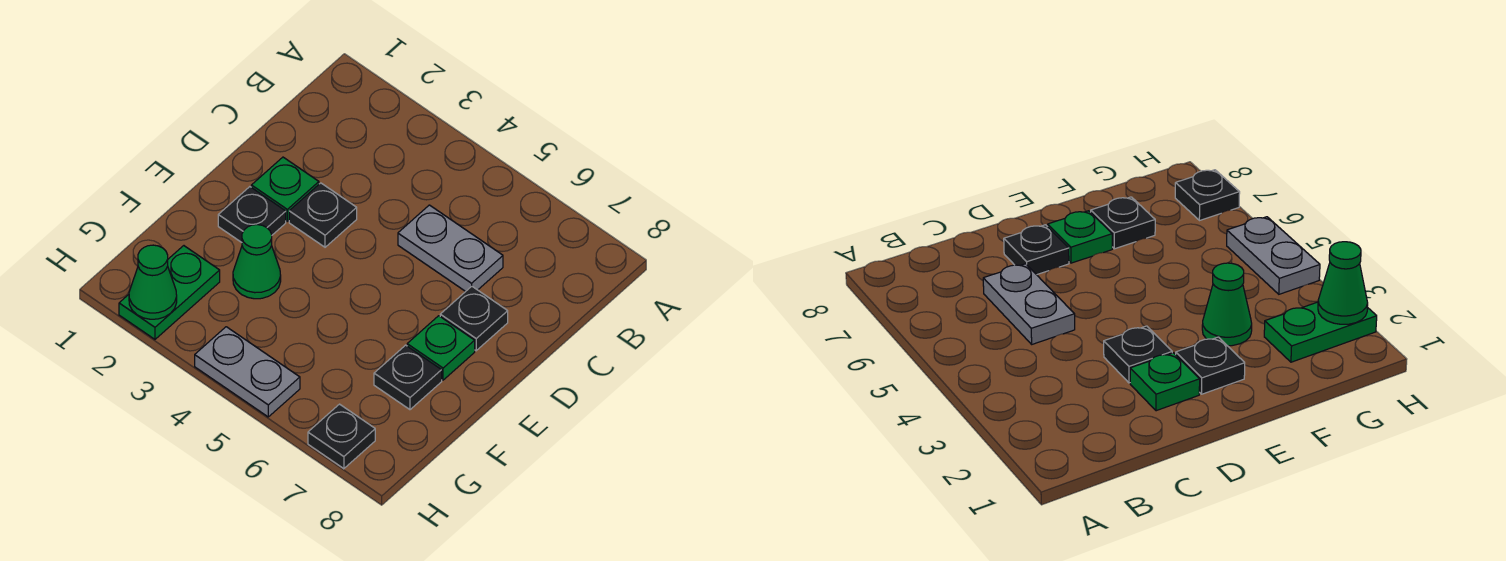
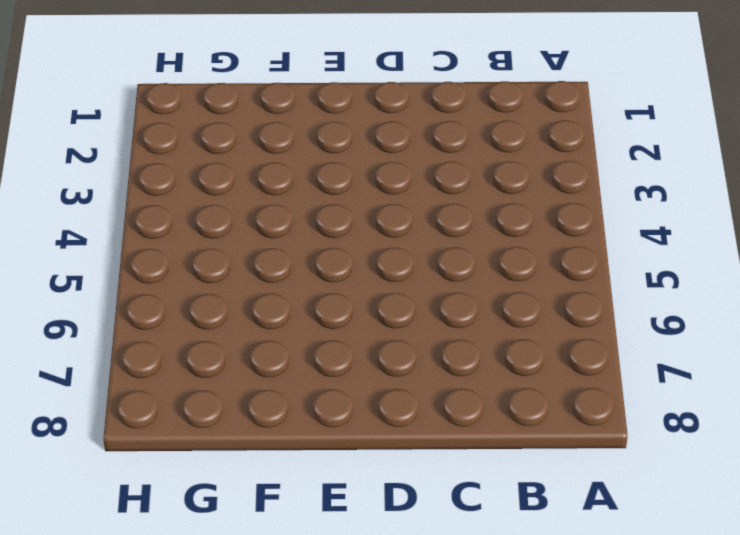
none -> grey plate C5:C6 level 1
none -> green plate D2 level 1
none -> black plate D3 level 1

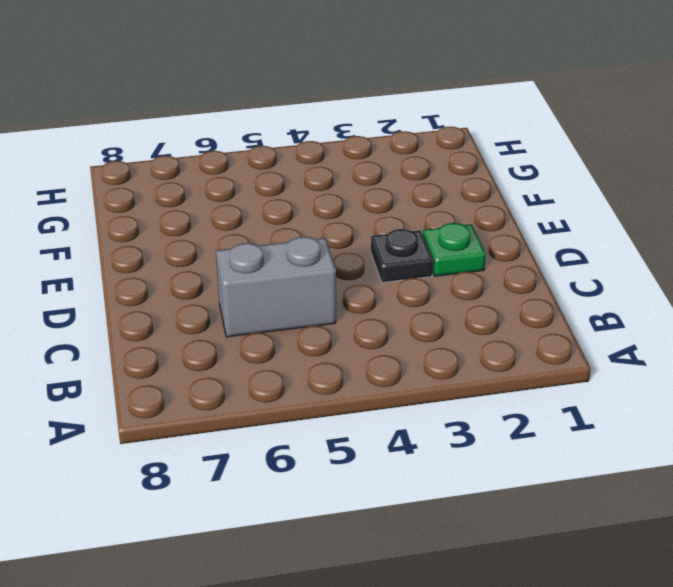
grey brick C5:C6 level 1 -> grey plate C5:C6 level 1
none -> black plate D7 level 1
none -> black plate E2 level 1
none -> green plate E7 level 1

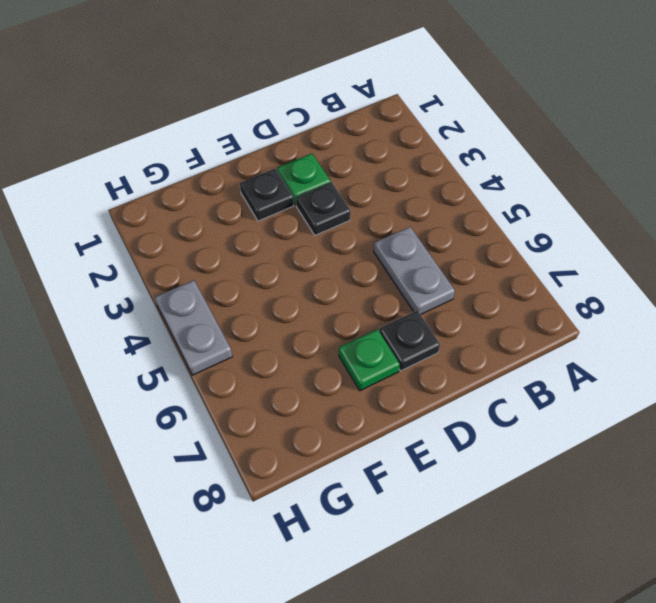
none -> green cone F3 level 1
none -> black plate F7 level 1
none -> green plate G2:H2 level 1

